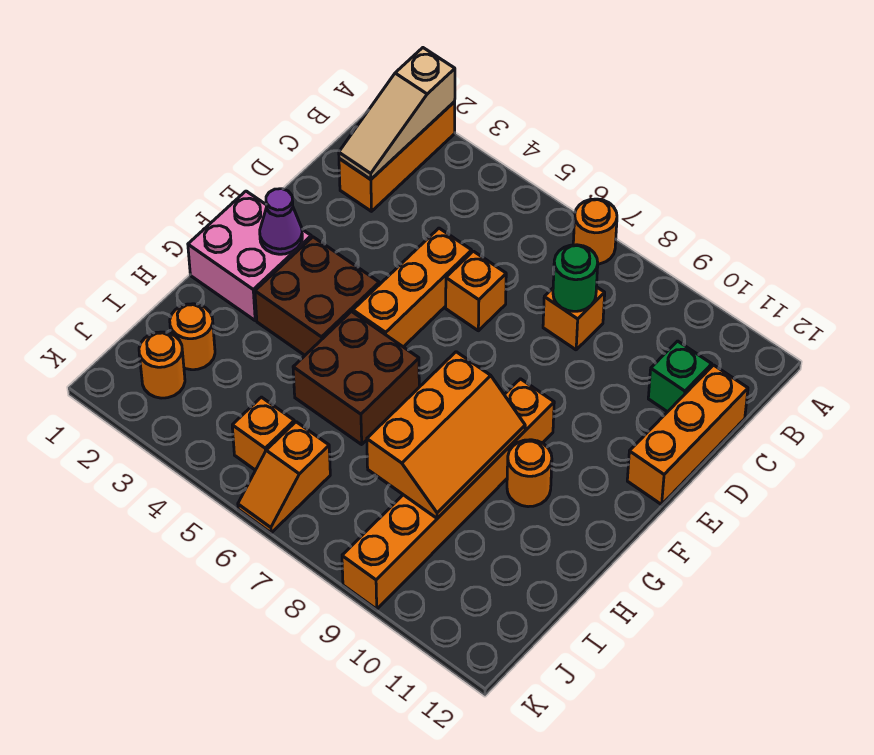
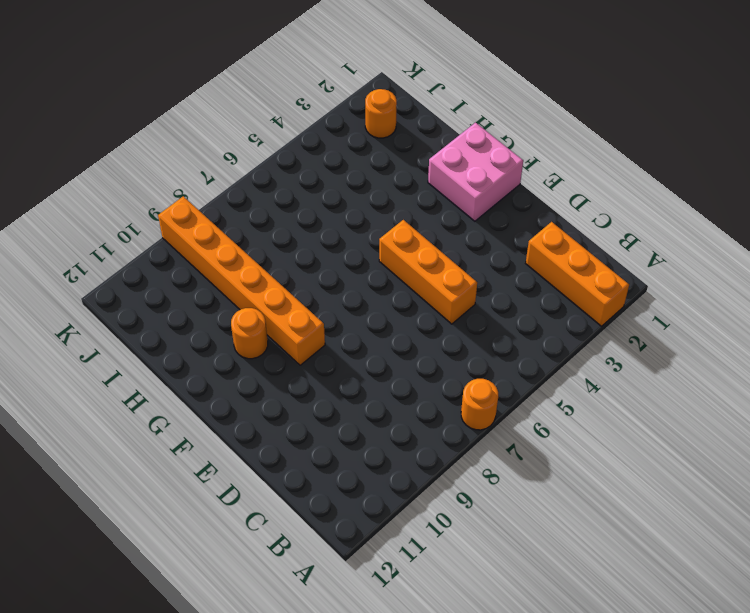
none -> orange brick C8 level 1
none -> green brick C11 level 1
none -> orange brick C12:E12 level 1

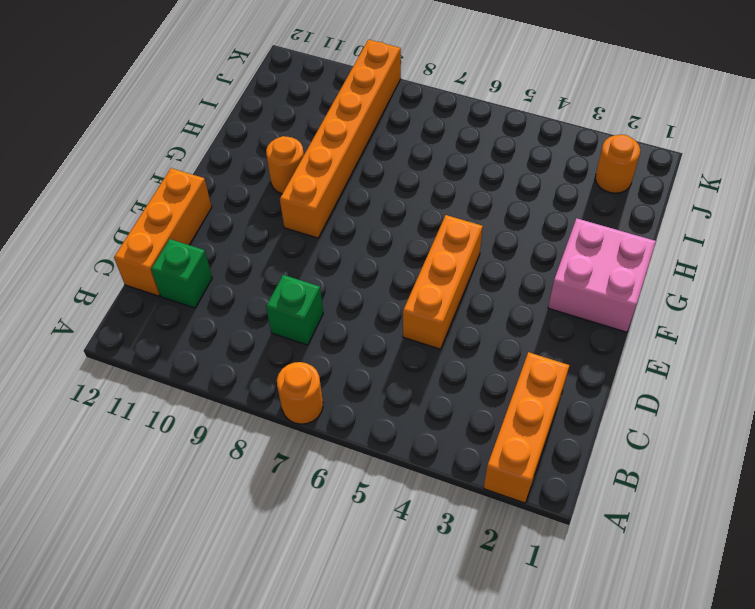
green brick C8 level 1 -> orange brick C8 level 1
none -> orange brick D6 level 1
none -> brown brick F3:G4 level 1
none -> brown brick G5:H6 level 1

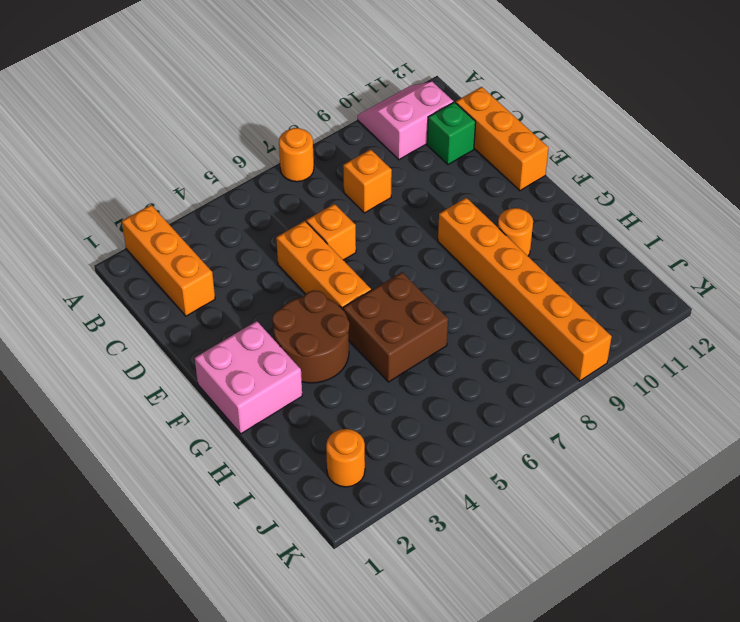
pink slope A10:B11 level 1 top B -> none
brown round brick F3:G4 level 1 -> brown brick F3:G4 level 1
none -> orange round brick I2 level 1
none -> orange brick J5 level 1
none -> orange slope J6:K6 level 1 top J

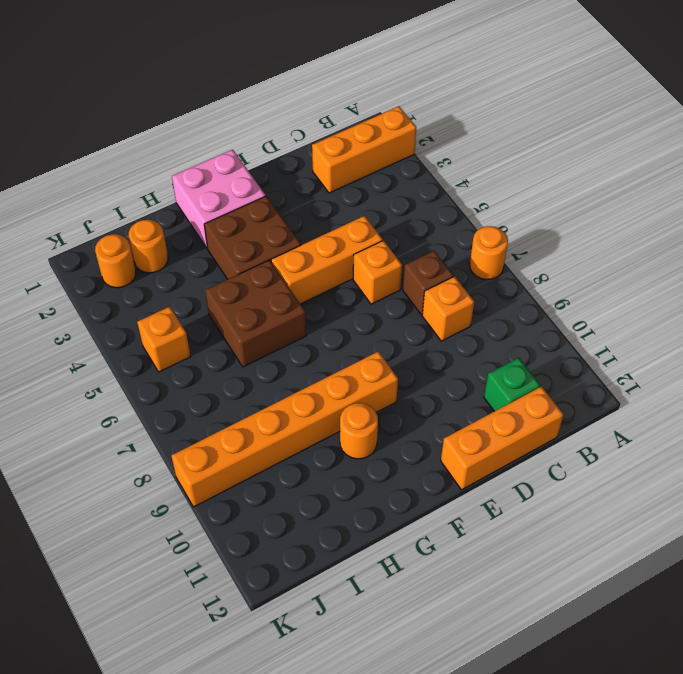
brown brick C7 level 1 -> none
none -> orange slope J6:K6 level 1 top J
none -> tan slope A2:C2 level 2 top A
none -> green round brick C8 level 2

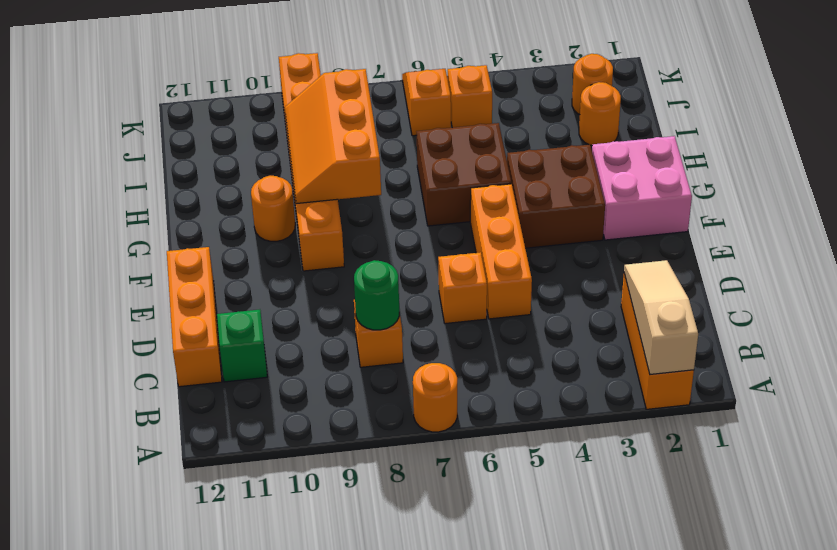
none -> purple cone F2 level 2

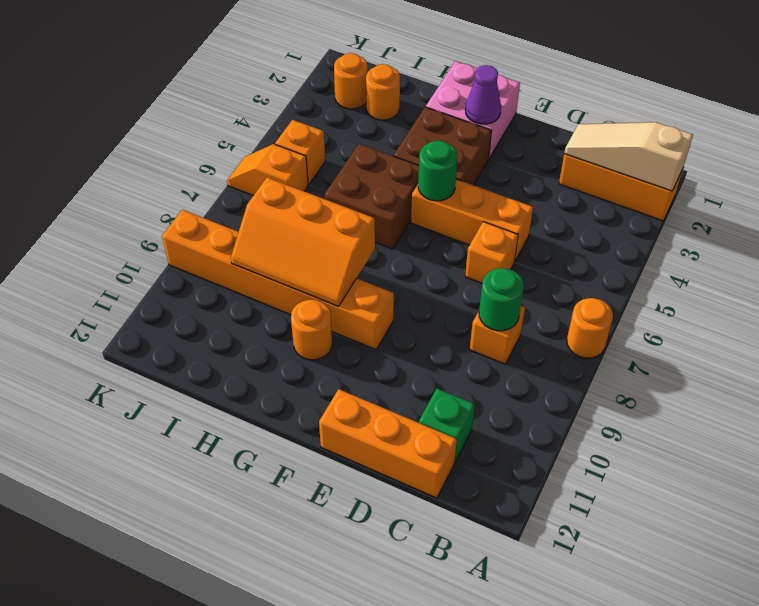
green round brick F5 level 2 -> none

